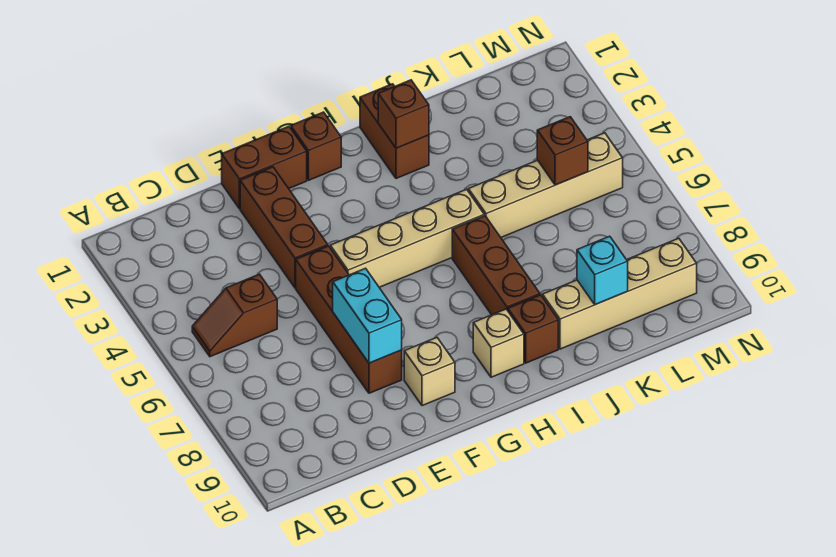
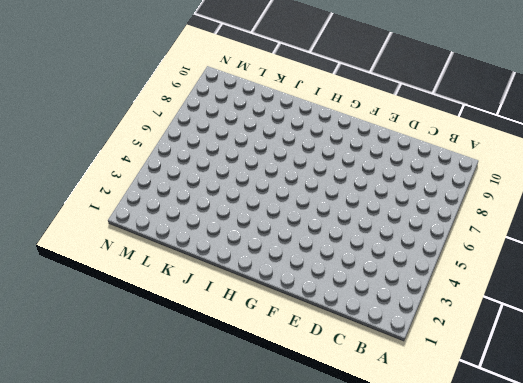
none -> brown slope B5:C5 level 1 top C
none -> brown brick E1:F1 level 1
none -> brown brick E2:E4 level 1

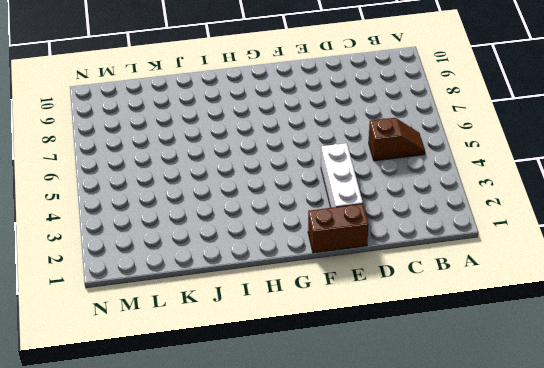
white brick E2:E4 level 1 -> brown brick E2:E4 level 1
none -> brown brick E5:E8 level 1
none -> tan brick F5:I5 level 1
none -> tan brick F9 level 1

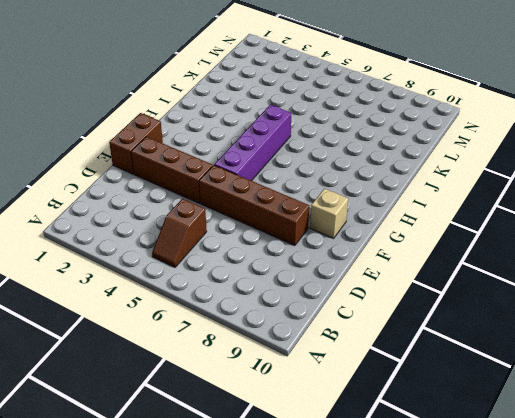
purple brick F5:I5 level 1 -> tan brick F5:I5 level 1
none -> brown brick G1 level 1
none -> tan brick H9 level 1
none -> brown brick I1:I2 level 1

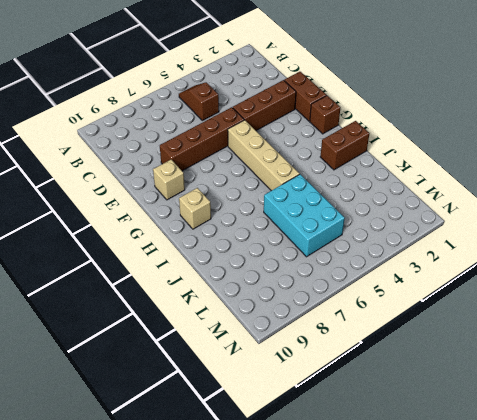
cyan brick J5:L6 level 1 -> tan brick J5:M5 level 1
none -> brown brick I6:I8 level 1
none -> brown brick I9 level 1
none -> tan brick J9:M9 level 1

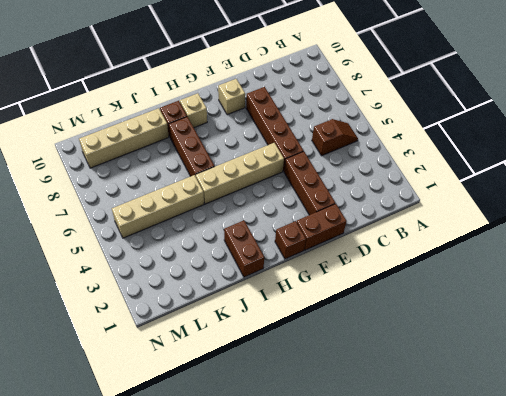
none -> cyan brick E7:E8 level 2
none -> brown brick I2 level 2
none -> cyan brick K9 level 2

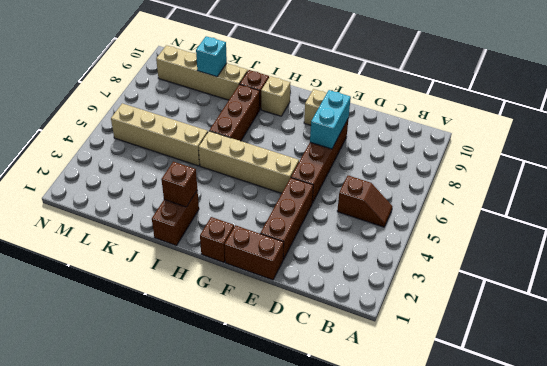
none -> brown brick L5 level 2

